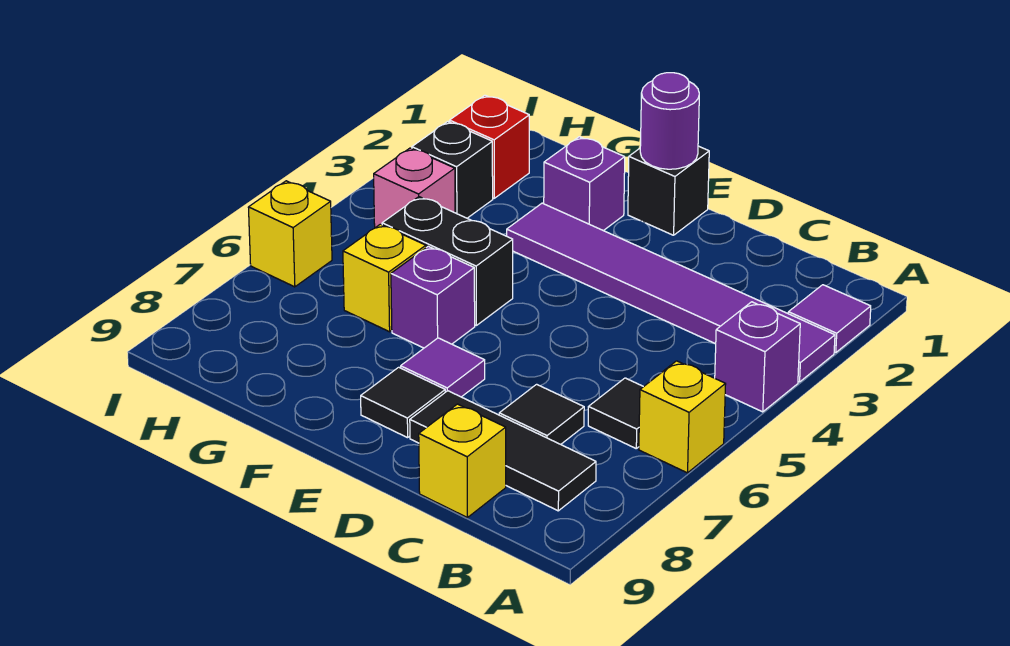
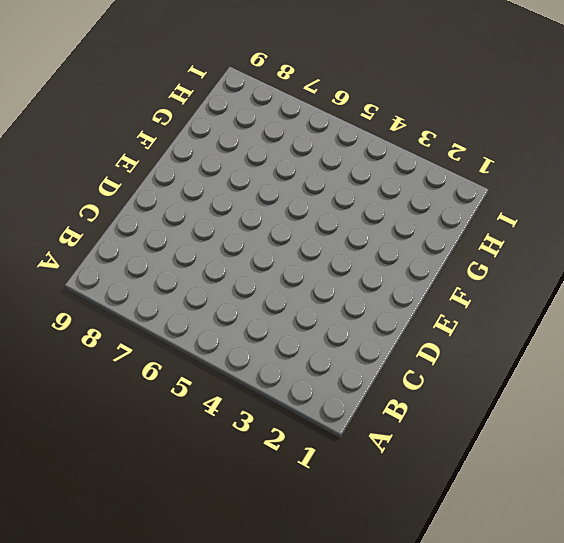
none -> purple tile A2 level 1
none -> purple tile A3:F3 level 1
none -> purple brick A4 level 1

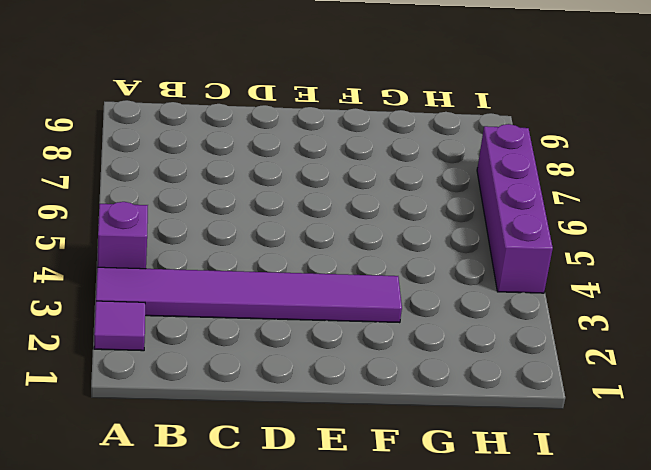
purple brick I4:I7 level 1 -> yellow brick I6 level 1
none -> yellow brick A6 level 1
none -> black tile B6 level 1
none -> black tile B8:D8 level 1

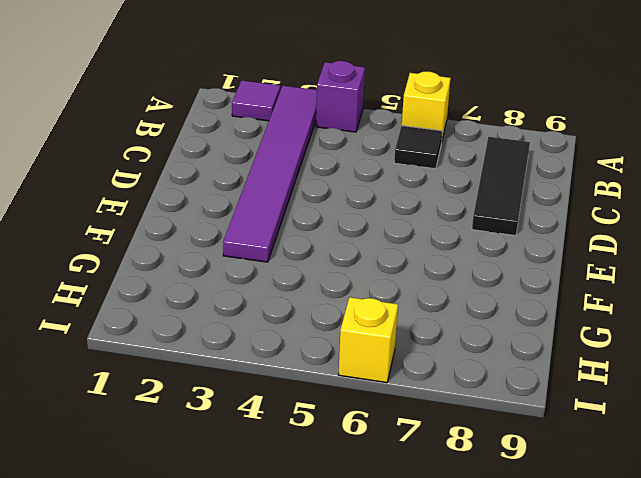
none -> black tile C7 level 1
none -> yellow brick C9 level 1
none -> black brick E1 level 1

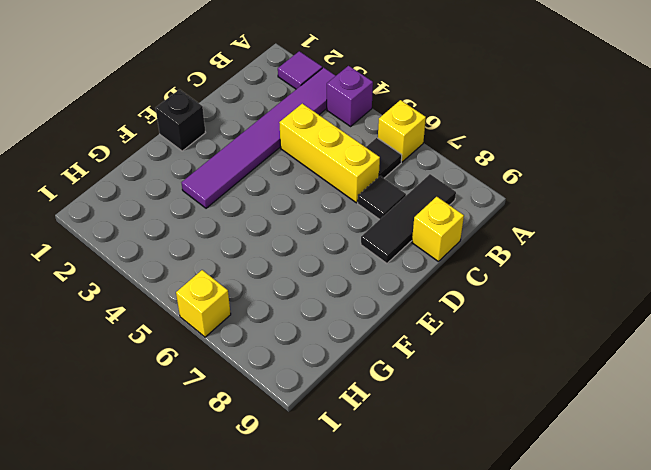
yellow brick C4:C6 level 1 -> none
none -> purple tile E7 level 1
none -> black tile E8 level 1
none -> purple brick F2 level 1

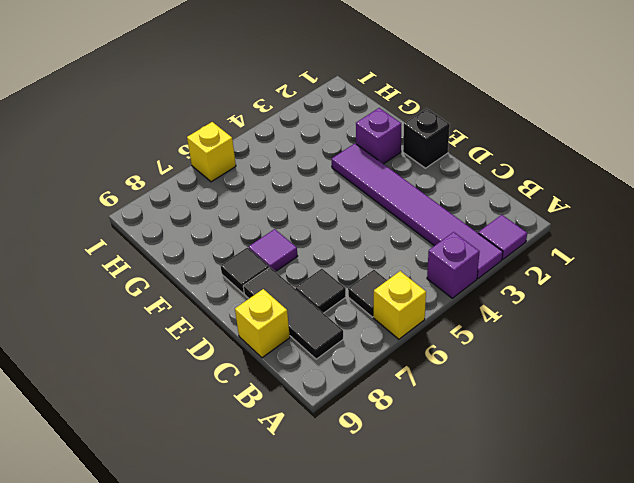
none -> black brick F5:G5 level 1
none -> purple brick F6 level 1
none -> yellow brick G6 level 1

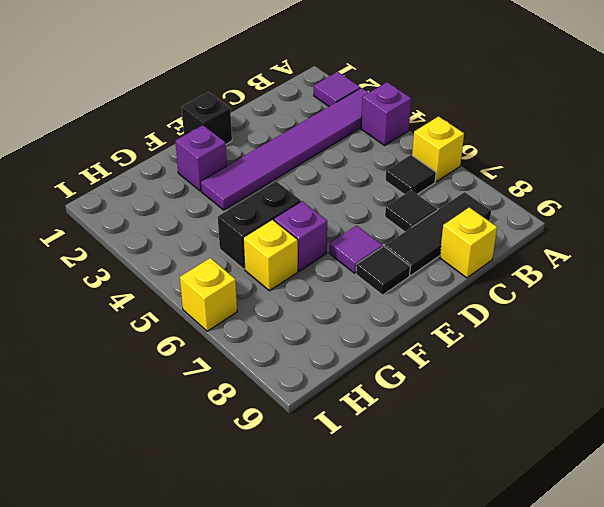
none -> red brick H2 level 1
none -> black brick H3 level 1
none -> pink brick H4 level 1

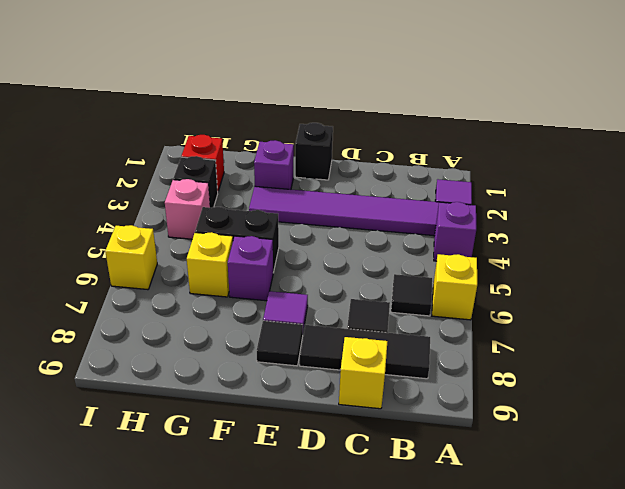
none -> purple round brick E1 level 2

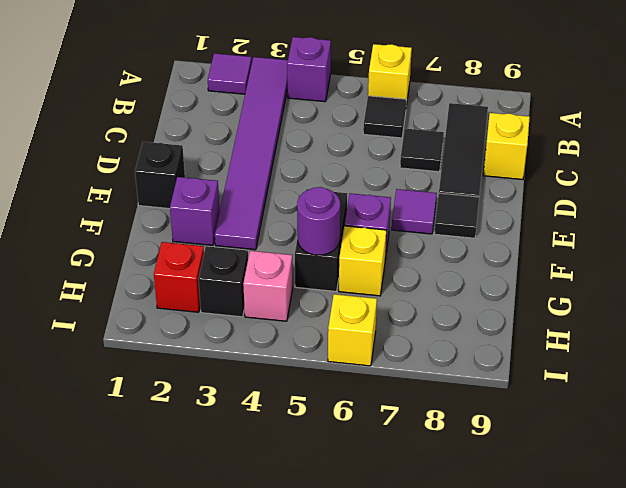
purple round brick G5 level 2 -> purple round brick E1 level 2

